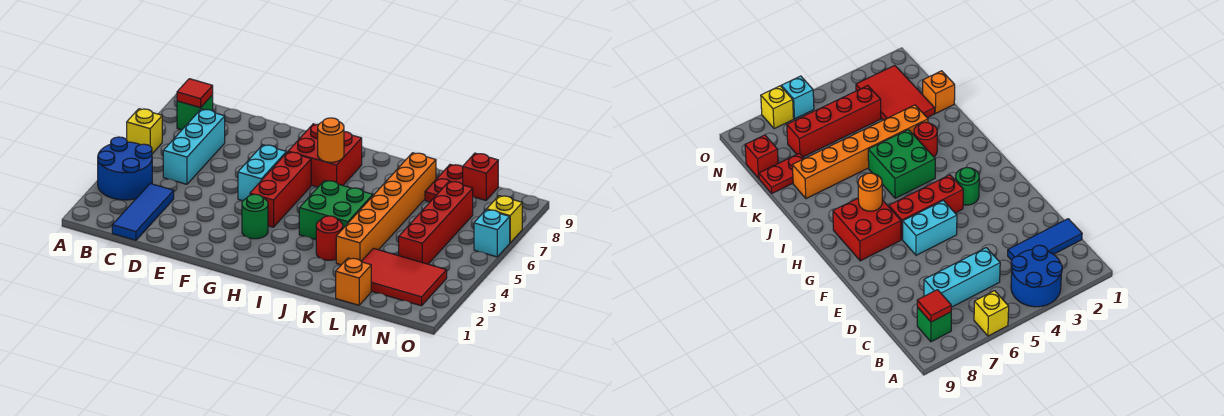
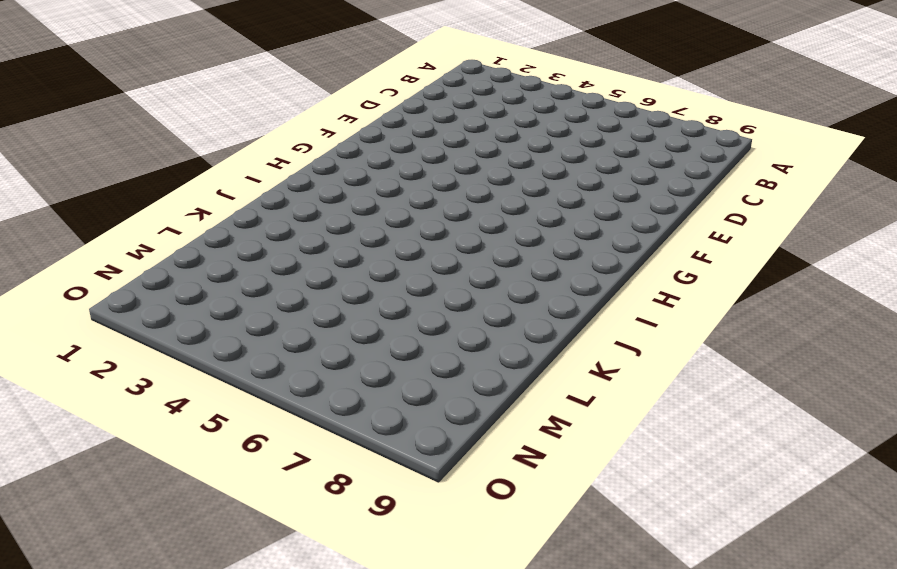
none -> blue round brick A3:B4 level 1
none -> yellow brick A6 level 1
none -> green brick B8 level 1

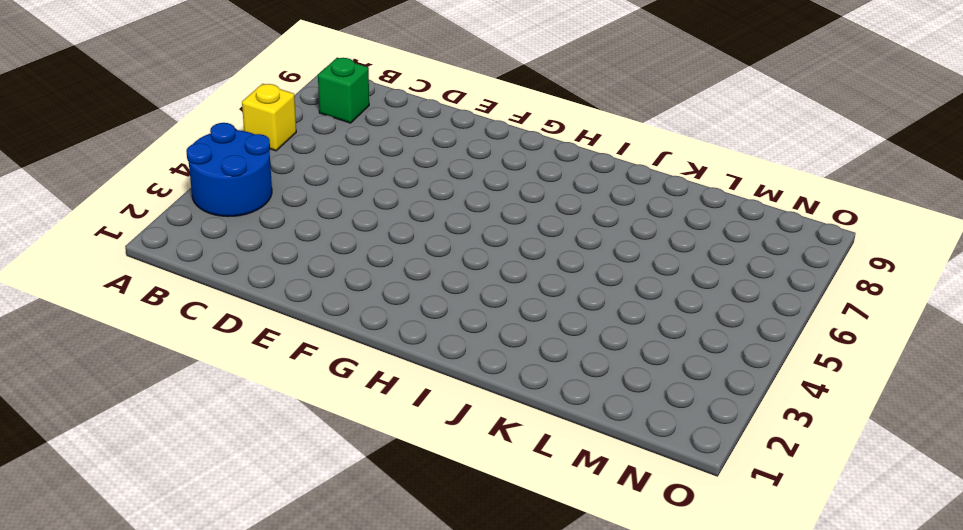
none -> blue tile C1:C3 level 1
none -> cyan brick C5:C7 level 1
none -> cyan brick F5:F6 level 1

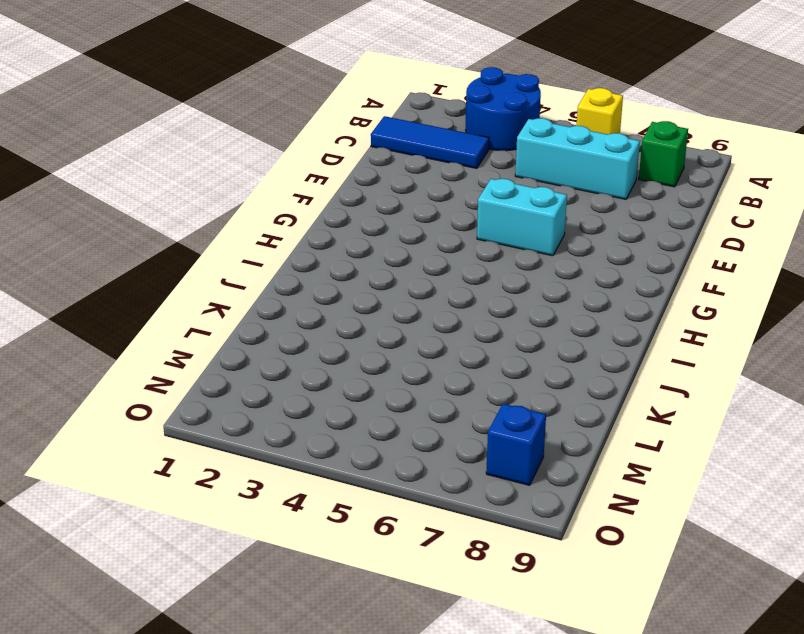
blue brick N8 level 1 -> none
none -> green round brick G3 level 1
none -> red brick G4:G6 level 1
none -> red brick G7:H8 level 1

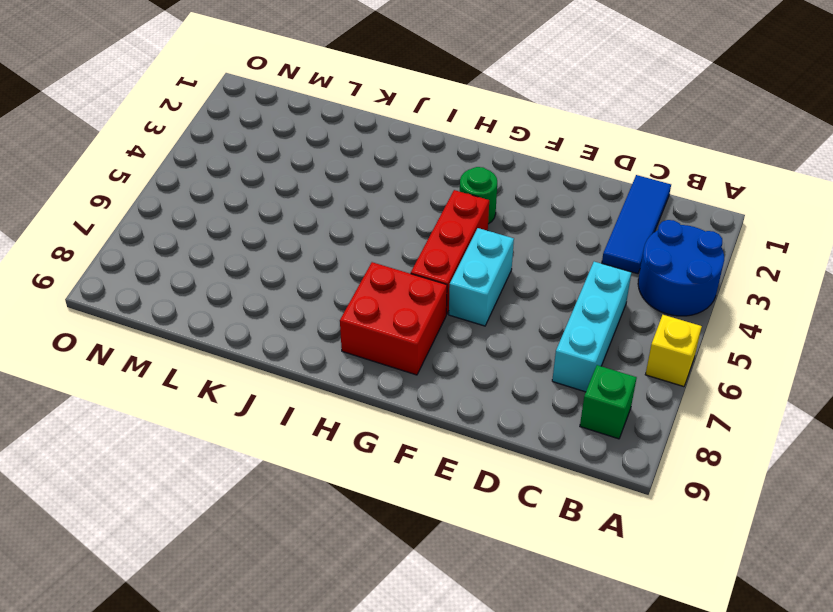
none -> green brick I4:J5 level 1
none -> red round brick J3 level 1
none -> orange brick K3:K8 level 1

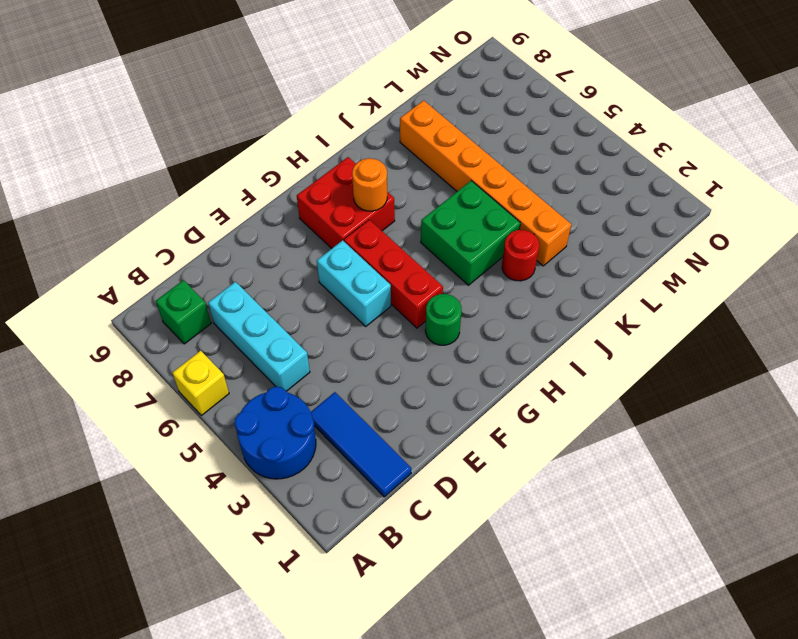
none -> orange brick L1 level 1
none -> red tile L2:N3 level 1
none -> red plate L8:L9 level 1

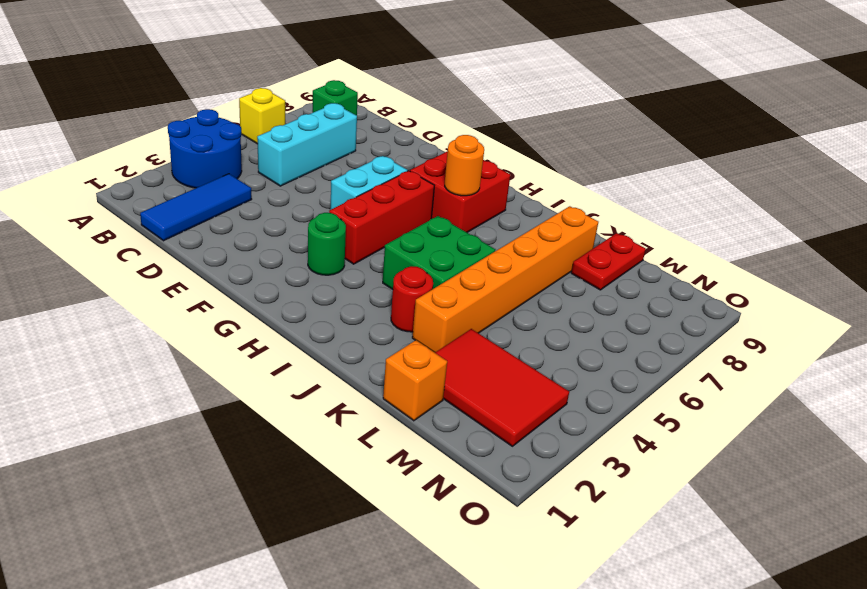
none -> red brick M4:M7 level 1
none -> red brick M9 level 1
none -> cyan brick O6 level 1

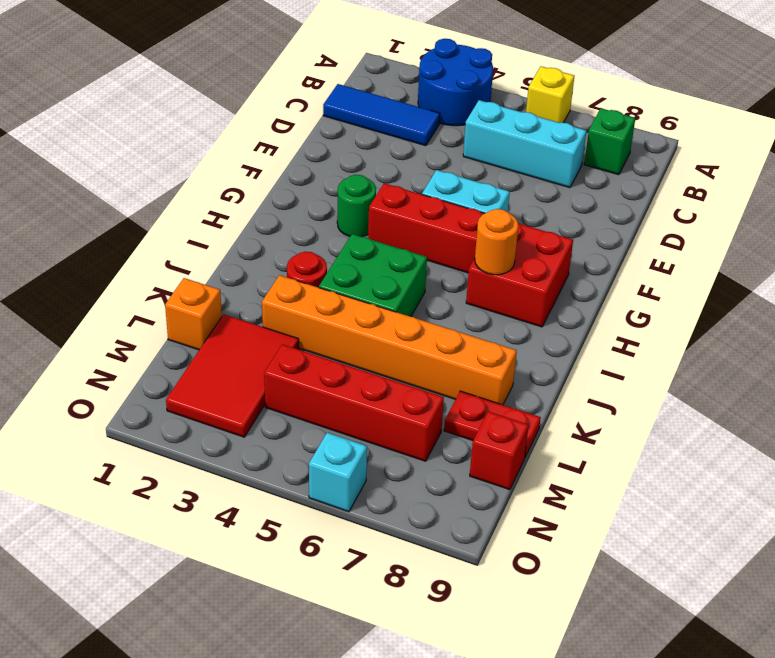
none -> yellow brick O7 level 1
none -> red tile B8 level 2

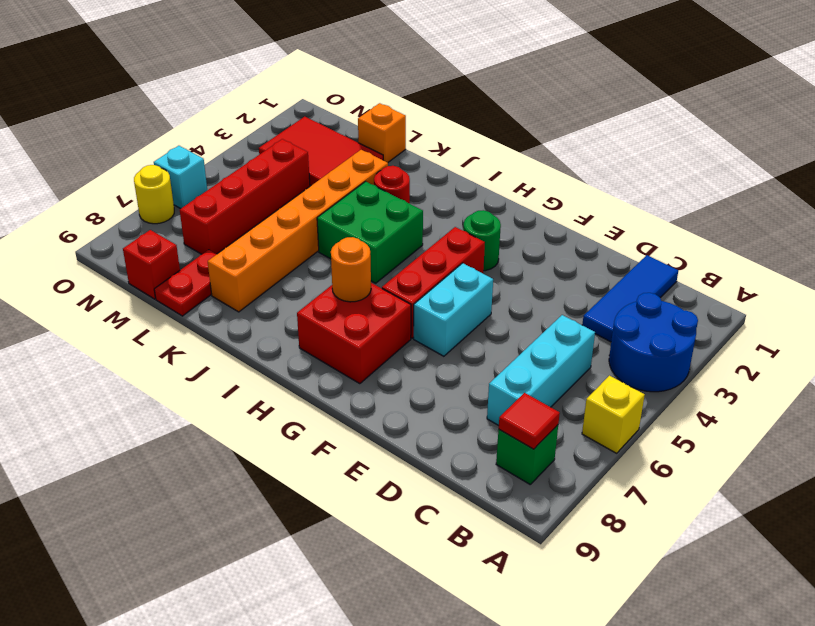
yellow round brick O7 level 1 -> yellow brick O7 level 1

